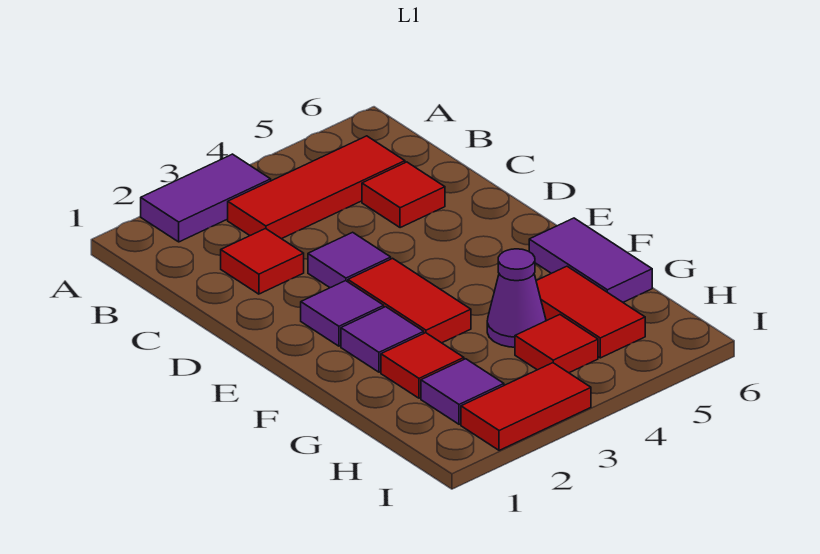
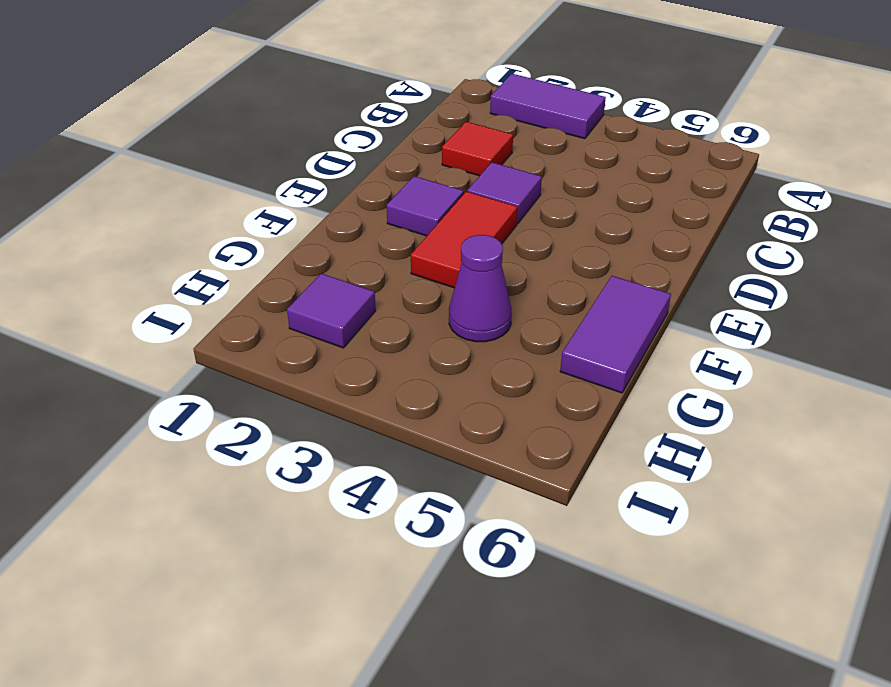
none -> red tile B3:B5 level 1
none -> red tile C5 level 1
none -> purple tile F2 level 1

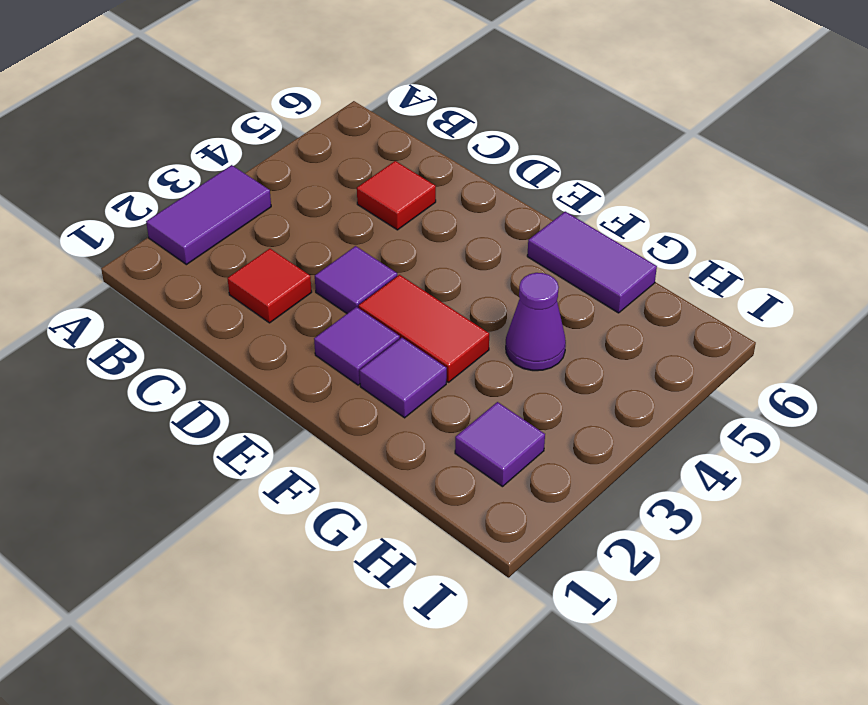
none -> red tile B3:B5 level 1
none -> red tile G2 level 1
none -> red tile G5:H5 level 1

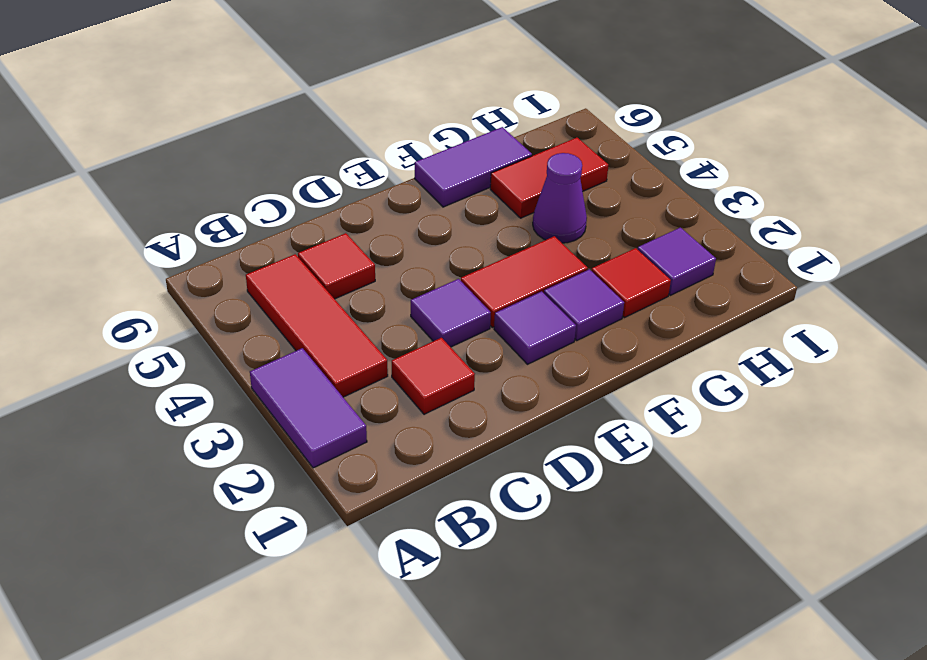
none -> red tile H4 level 1
none -> red tile I2:I3 level 1

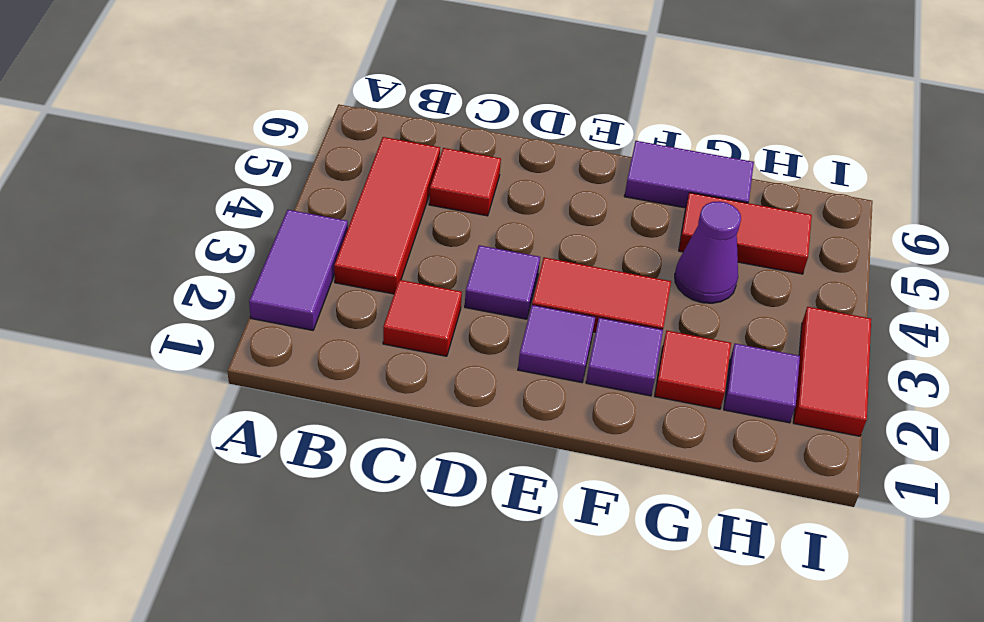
none -> red tile H4 level 1

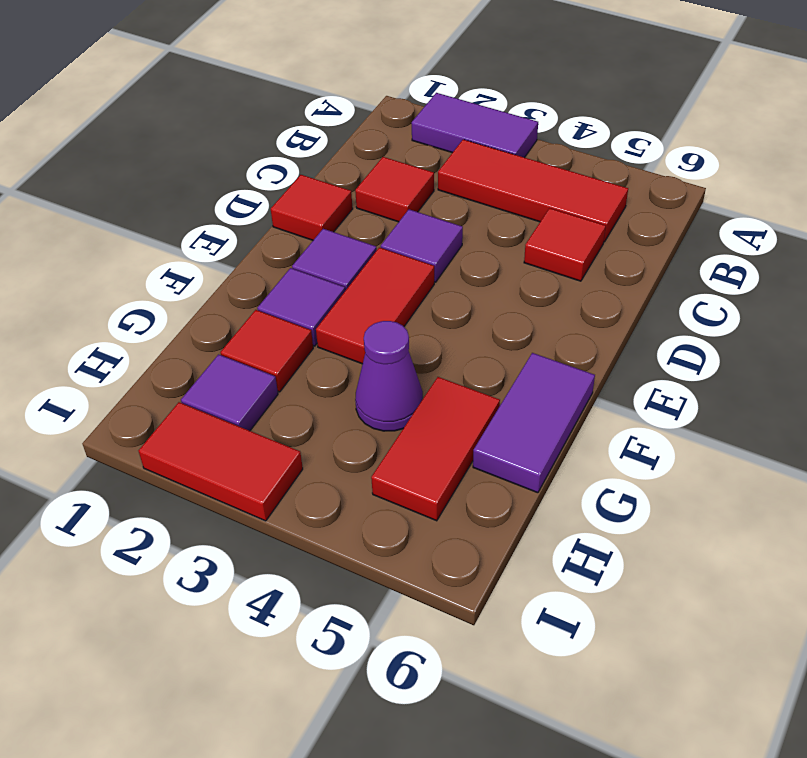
red tile D1 level 1 -> red tile H4 level 1

